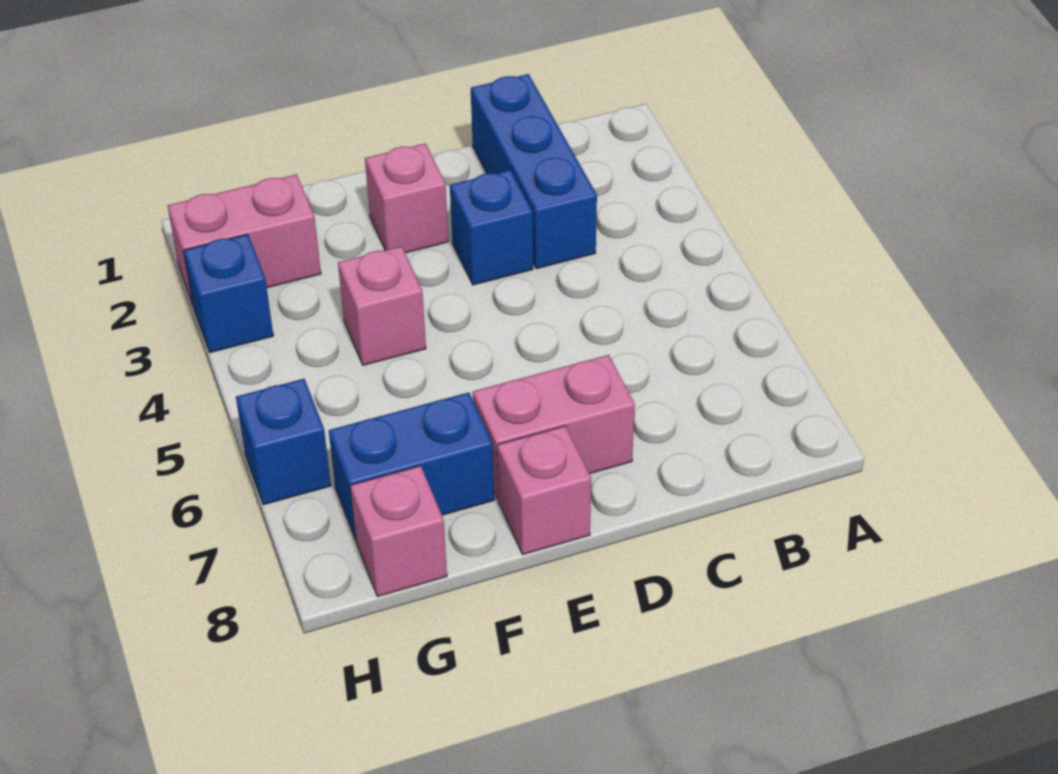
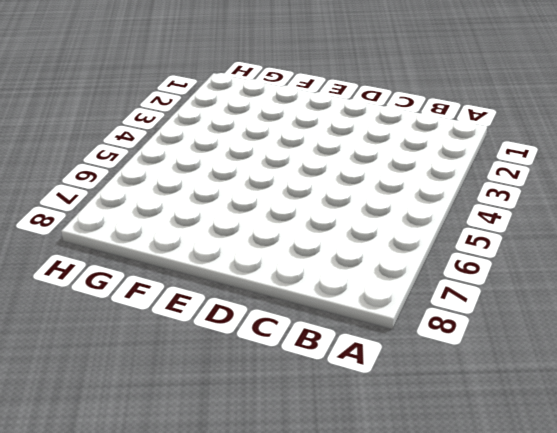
none -> blue brick C1:C3 level 1
none -> blue brick D3 level 1

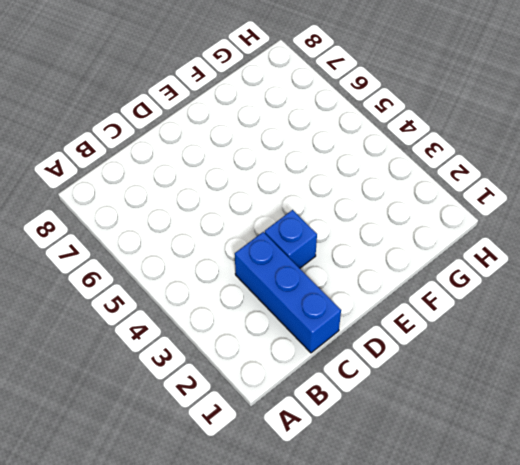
none -> pink brick D7:E7 level 1
none -> pink brick E2 level 1

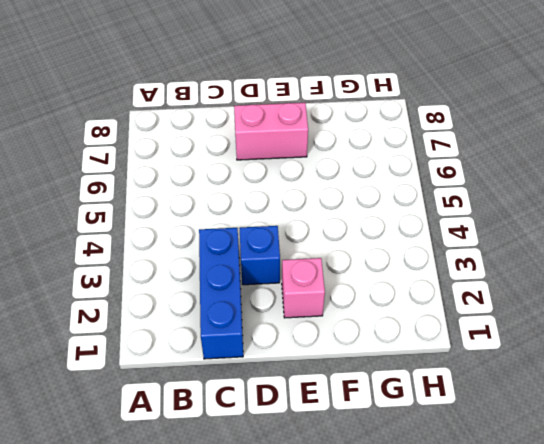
none -> pink brick E8 level 1
none -> pink brick F4 level 1

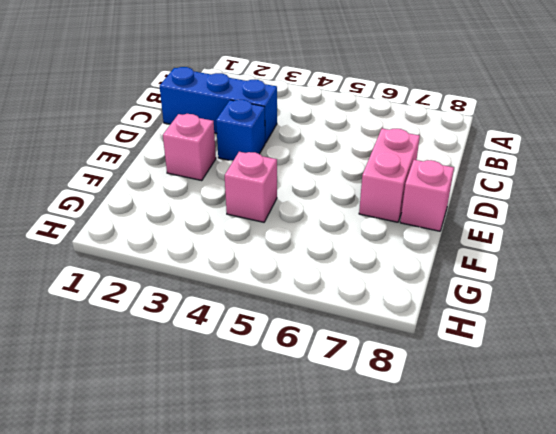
none -> blue brick F7:G7 level 1
none -> pink brick G2:H2 level 1

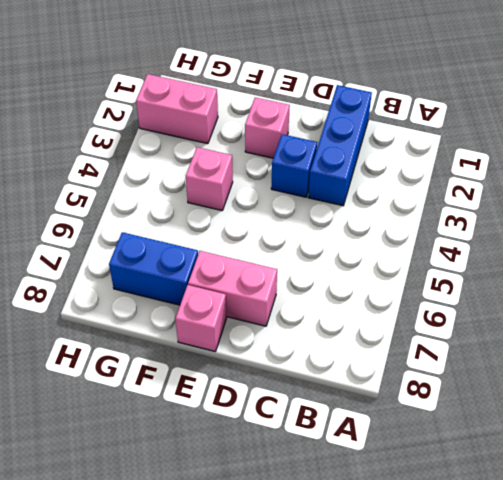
none -> pink brick G8 level 1
none -> blue brick H3 level 1

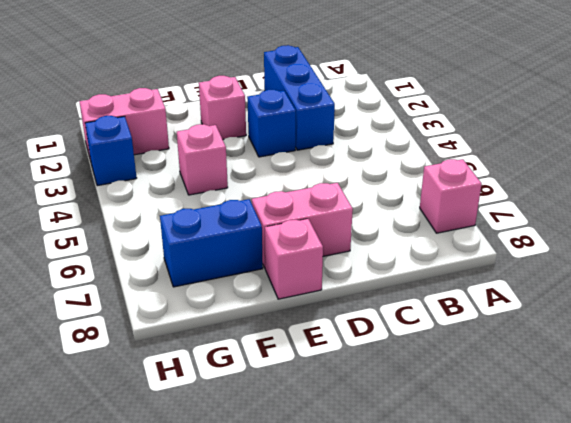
pink brick A7 level 1 -> pink brick G8 level 1
none -> blue brick H6 level 1

